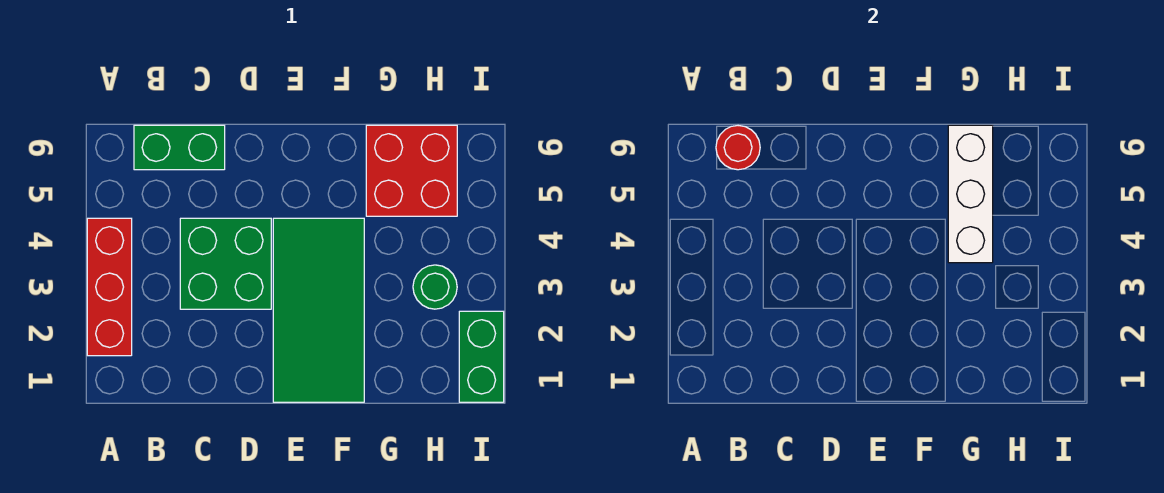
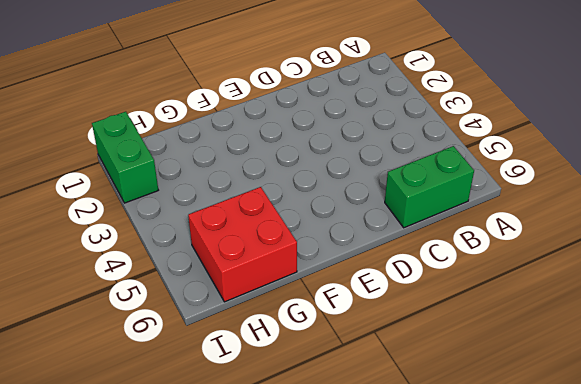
none -> red brick A2:A4 level 1
none -> green brick C3:D4 level 1

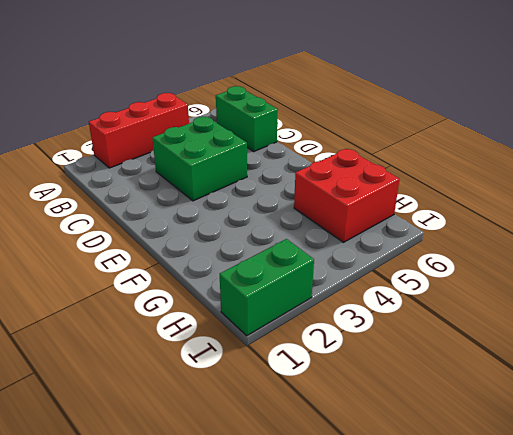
none -> green tile E1:F4 level 1
none -> green round brick H3 level 1

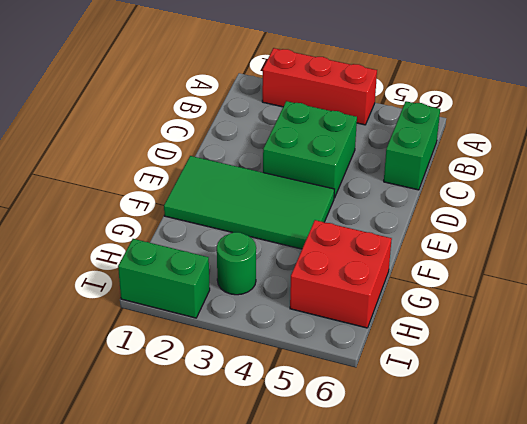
none -> red round brick B6 level 2
none -> white brick G4:G6 level 2

